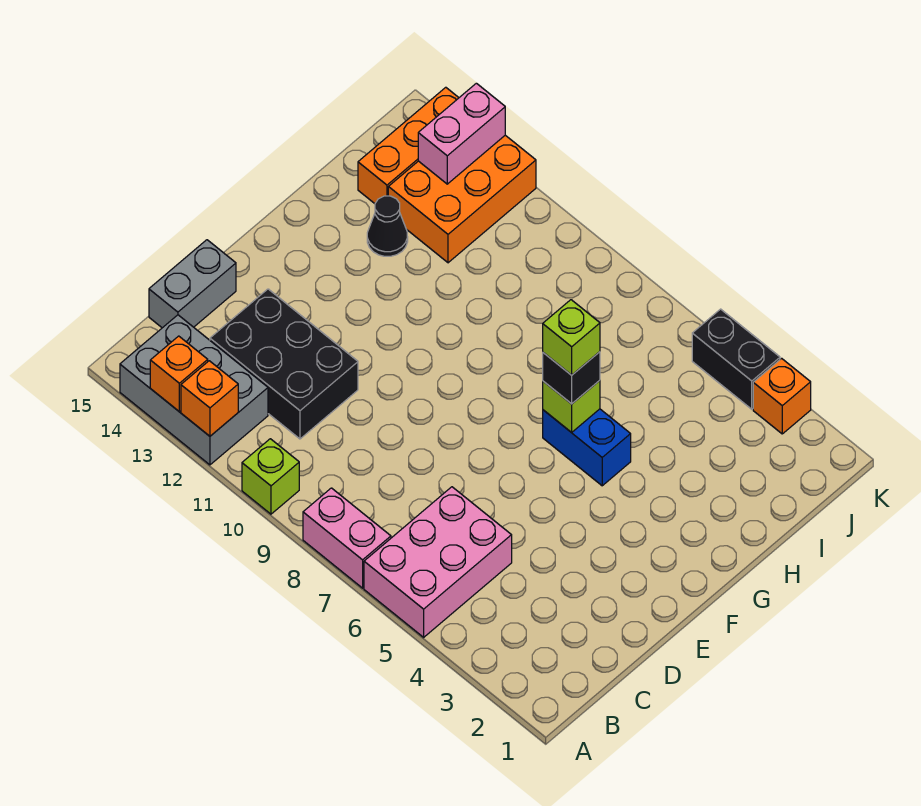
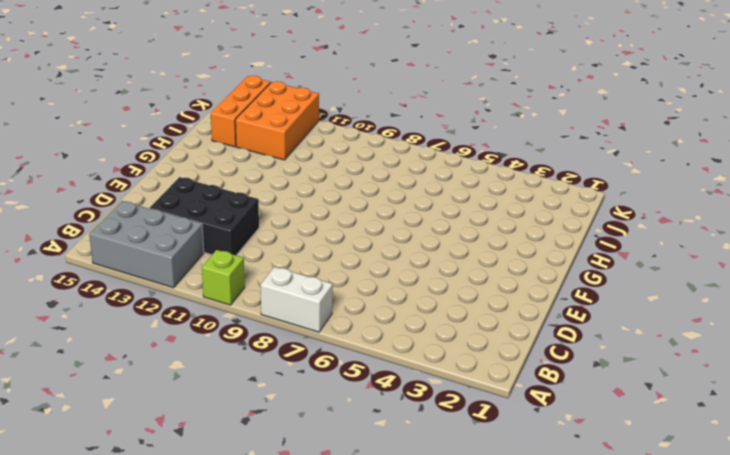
white brick A7:A8 level 1 -> pink brick A7:A8 level 1
none -> pink brick A5:C6 level 1
none -> grey brick C15:D15 level 1
none -> blue brick G5:G6 level 1

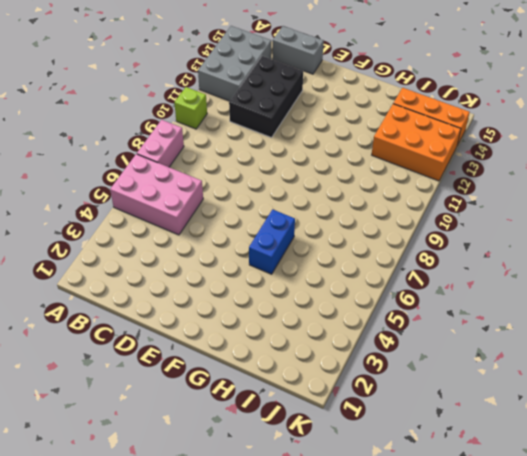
none -> black cone H13 level 1
none -> orange brick K3 level 1
none -> black brick K4:K5 level 1

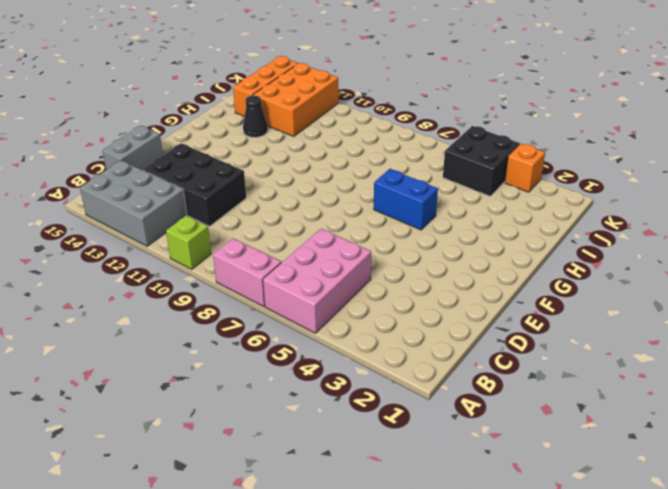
black brick J4:K5 level 1 -> black brick K4:K5 level 1
none -> orange brick A12 level 2
none -> orange brick A13 level 2
none -> lime brick G6 level 2

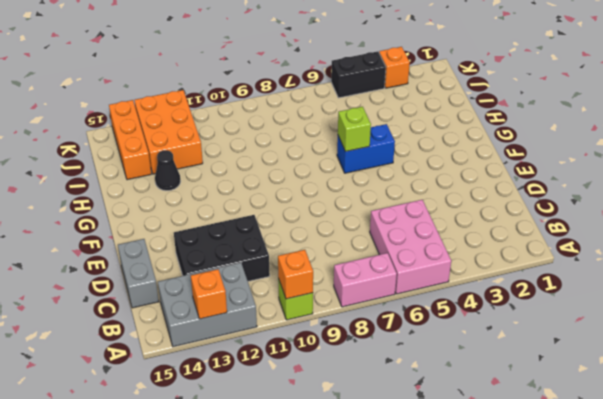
orange brick A10 level 2 -> orange brick A12 level 2
none -> pink brick J13:K13 level 2
none -> black brick G6 level 3
none -> lime brick G6 level 4

